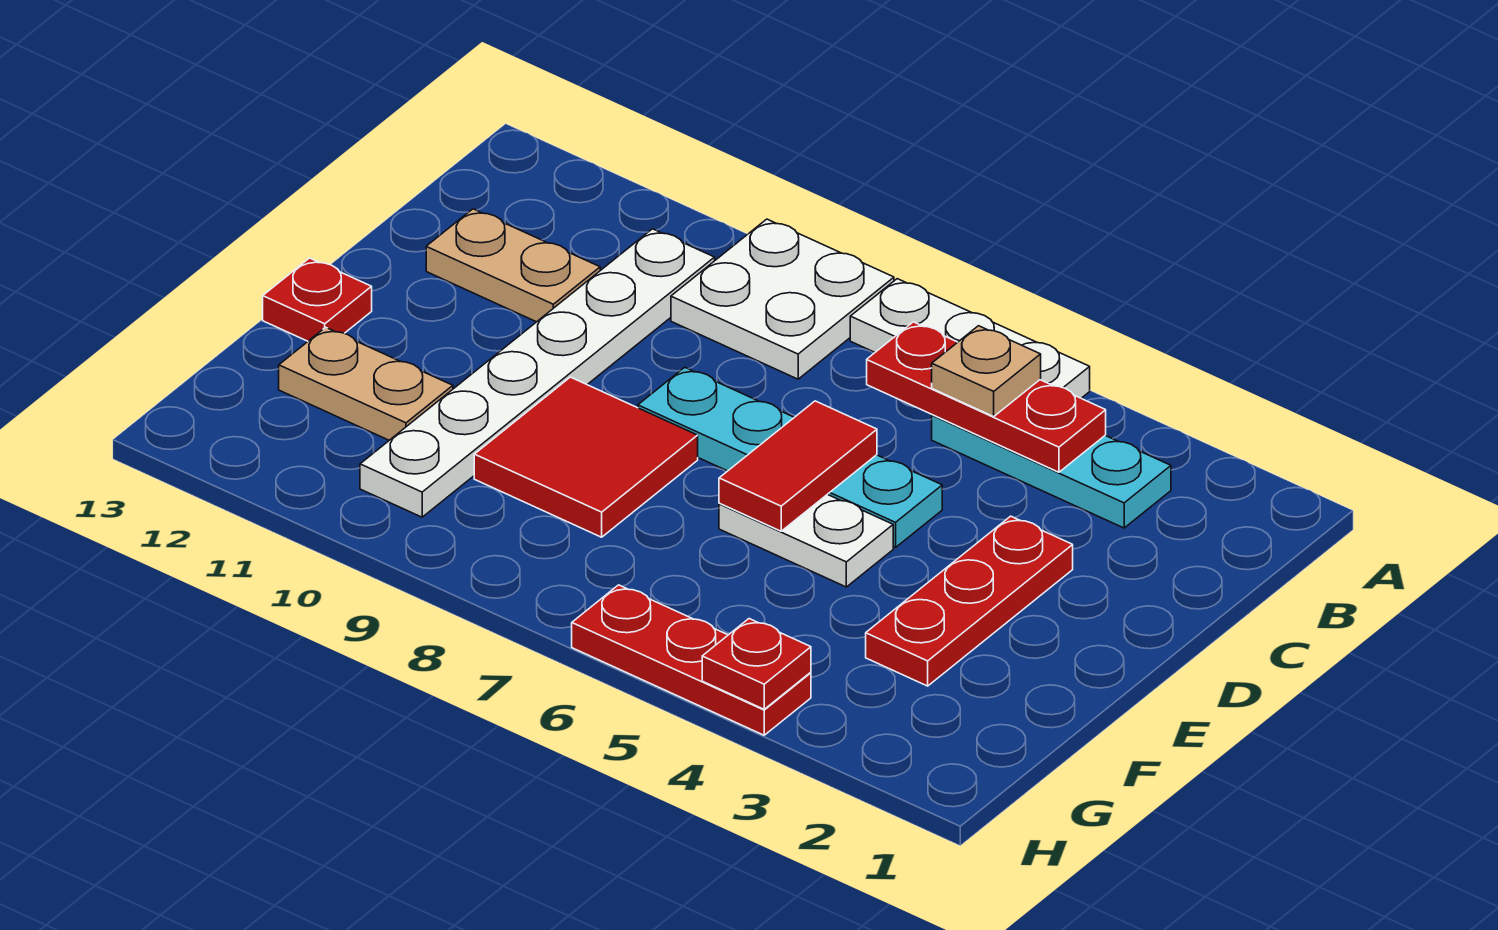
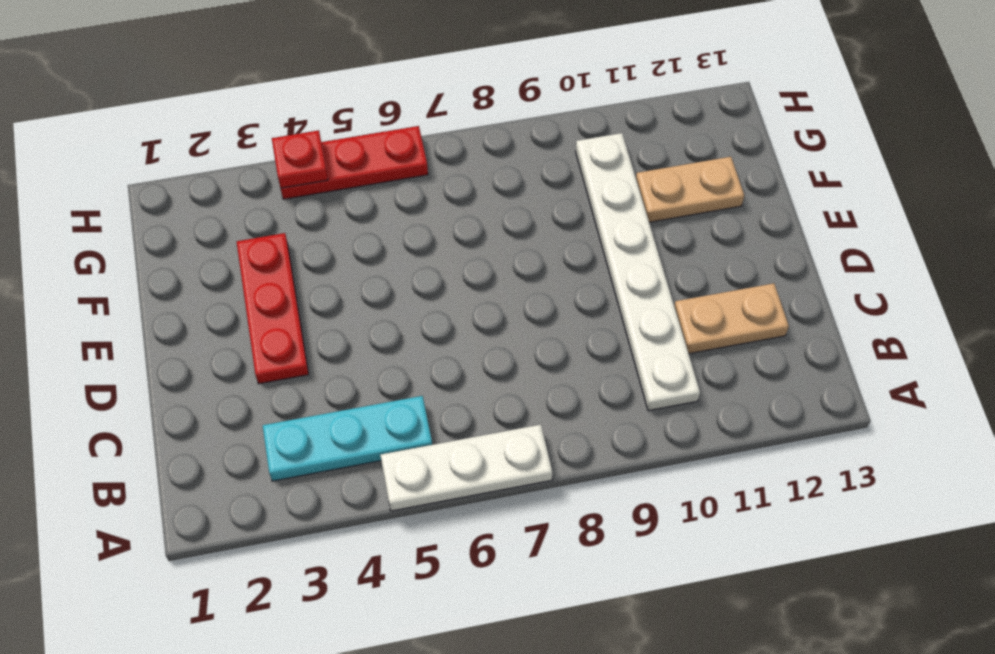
none -> white plate A8:B9 level 1
none -> cyan plate D5:D8 level 1
none -> white plate E5:E6 level 1

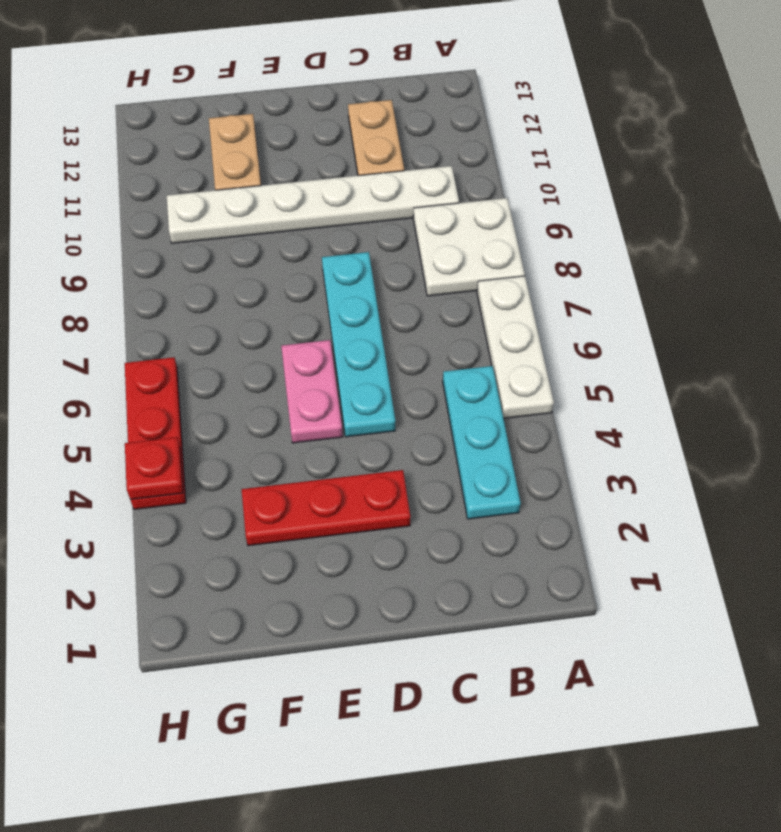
pink plate E5:E6 level 1 -> white plate E5:E6 level 1
none -> red tile E8:F9 level 1
none -> red plate E13 level 1
none -> red plate B4:B6 level 2

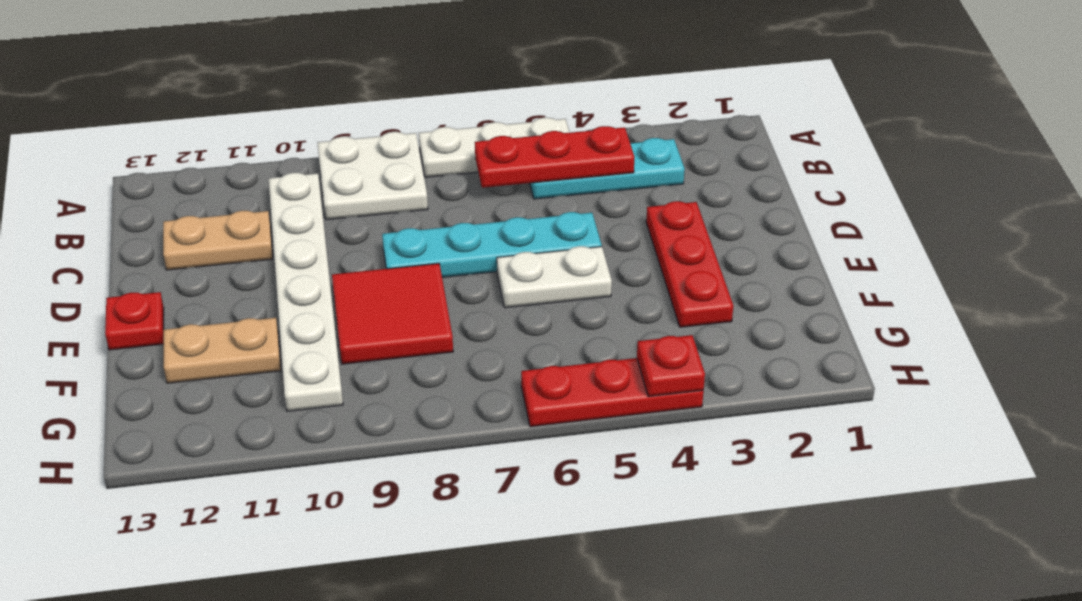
none -> red tile D6:E6 level 2
none -> tan plate B5 level 3

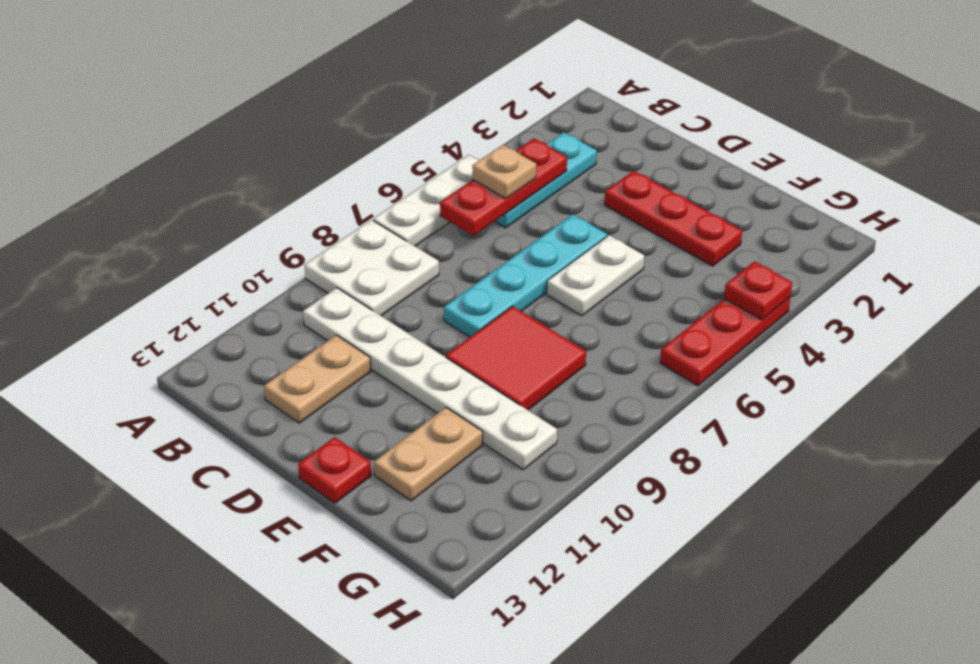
none -> red tile D6:E6 level 2

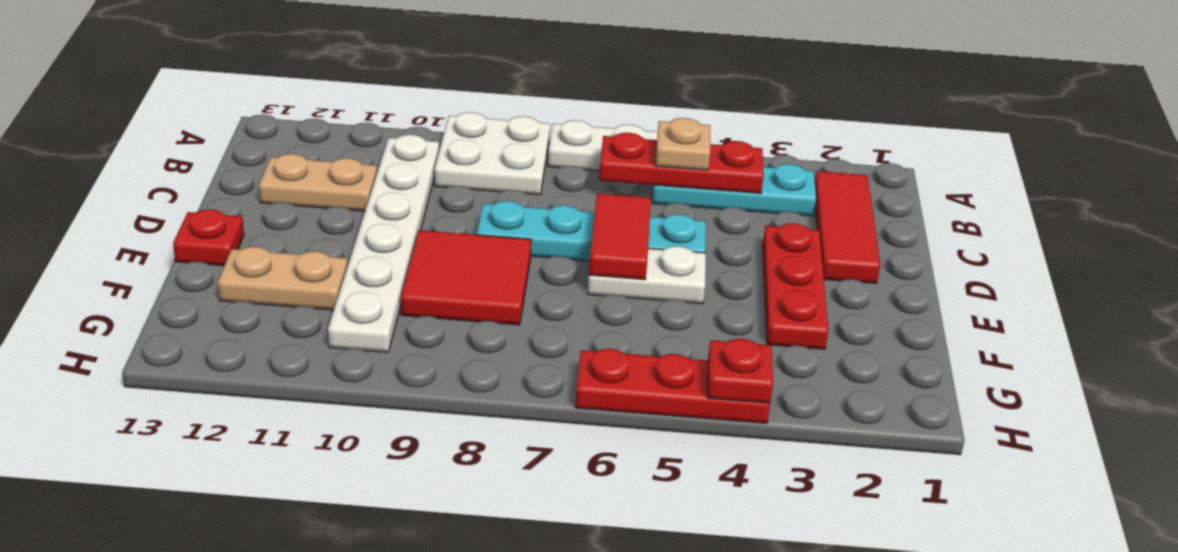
red tile B2:D2 level 1 -> none

